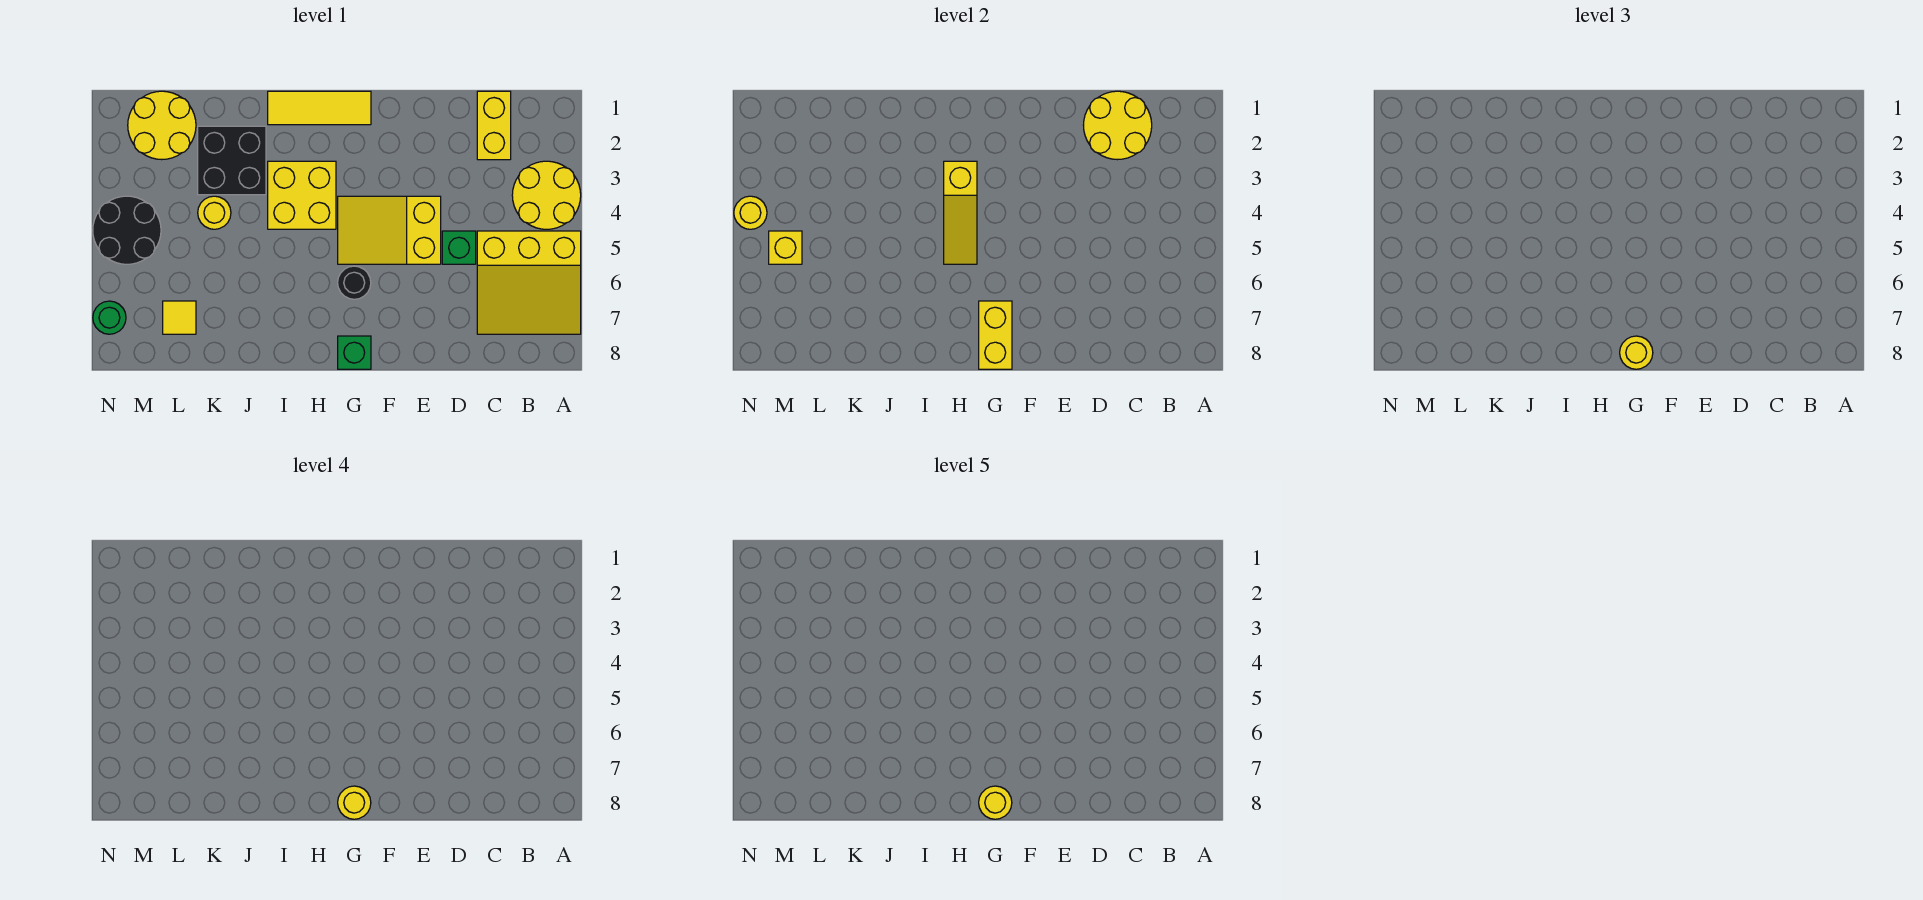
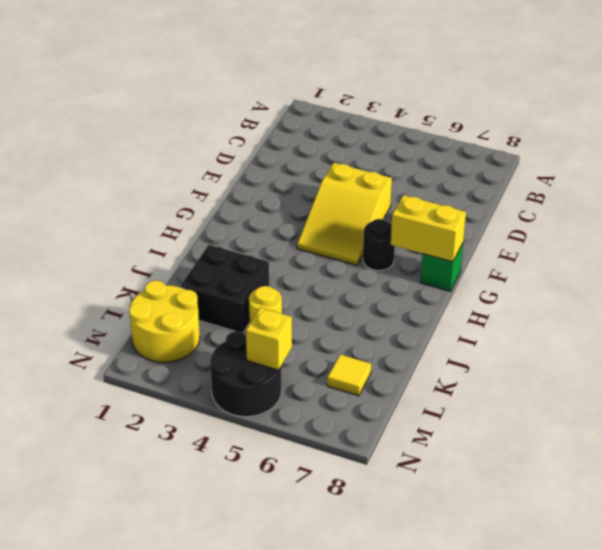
none -> yellow round brick A3:B4 level 1
none -> yellow slope A5:C7 level 1 top 5
none -> yellow brick C1:C2 level 1

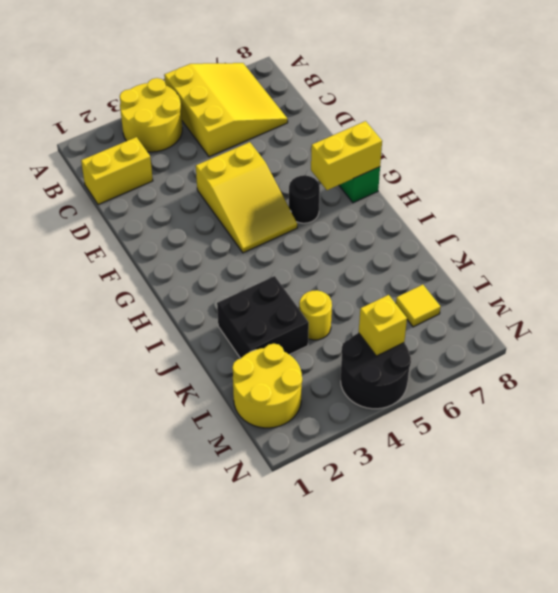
none -> green brick D5 level 1
none -> yellow tile G1:I1 level 1
none -> yellow brick H3:I4 level 1

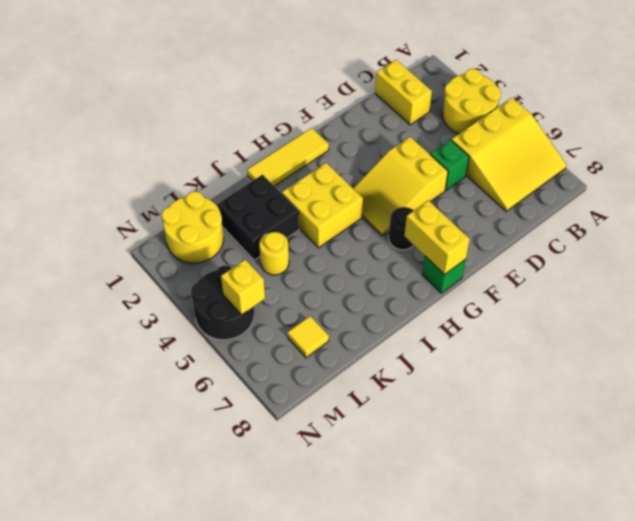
none -> green round brick N7 level 1
none -> yellow round brick C1:D2 level 2
none -> yellow slope H3:H5 level 2 top 3

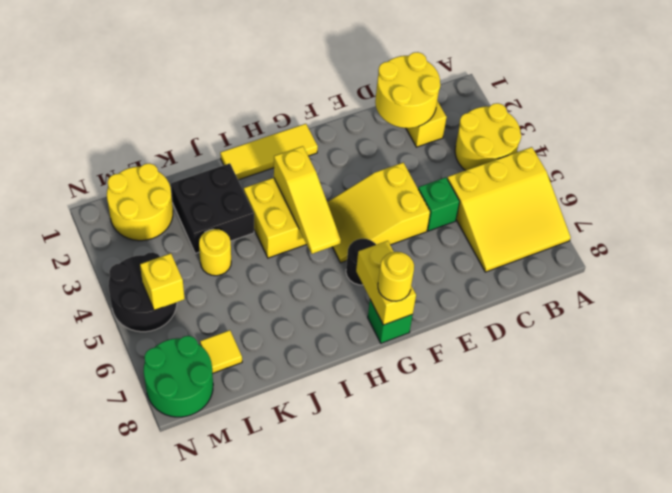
green round brick M7:N8 level 1 -> green round brick N7 level 1
none -> yellow round brick N4 level 2
none -> yellow round brick G8 level 4
none -> yellow round brick G8 level 5

